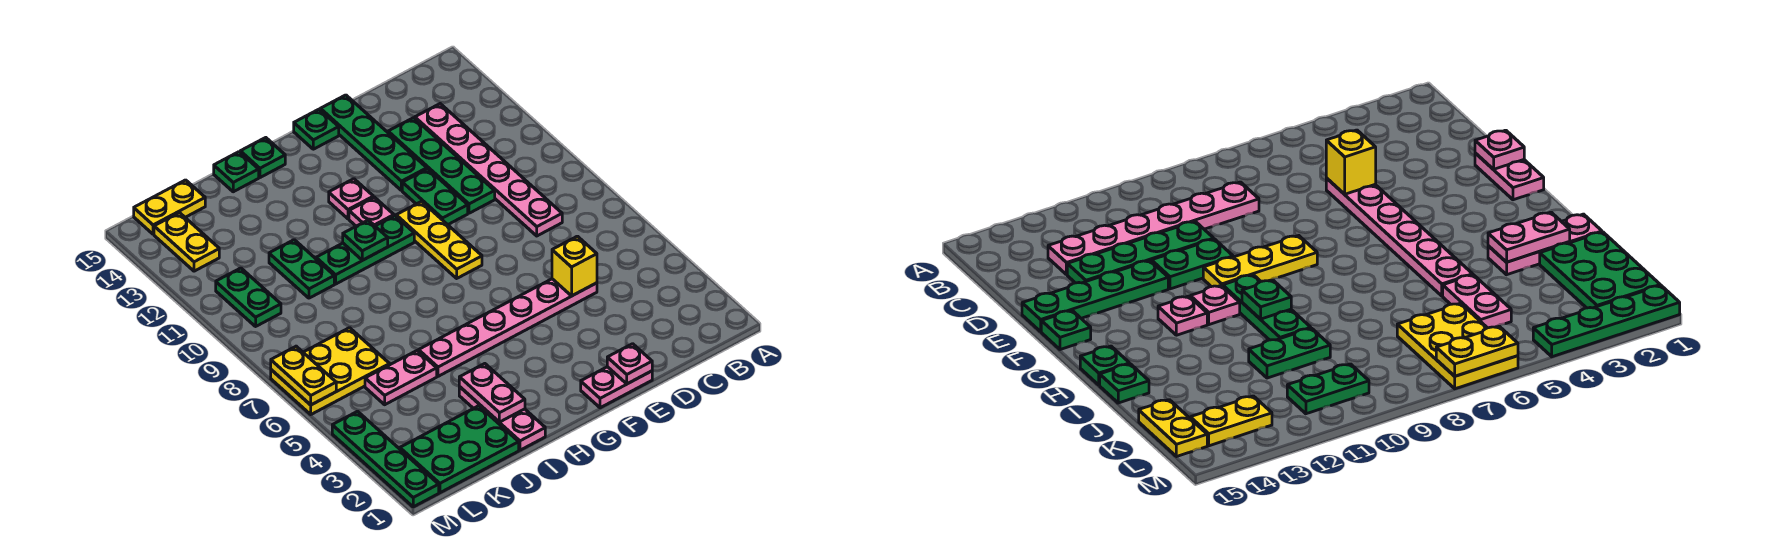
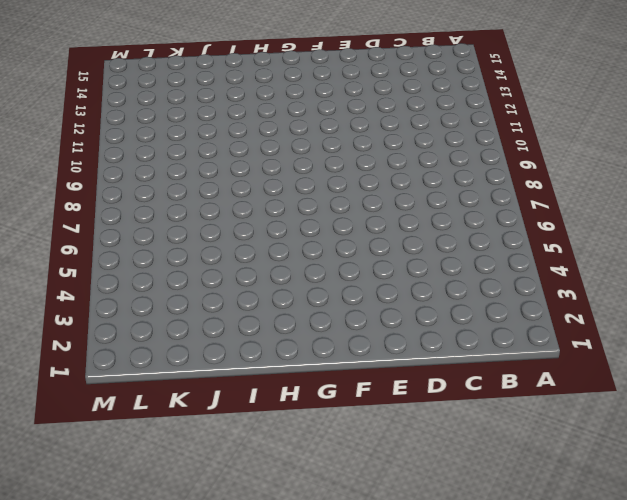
none -> pink plate C8:C13 level 1
none -> pink plate D5:I5 level 1
none -> green plate D10:D13 level 1

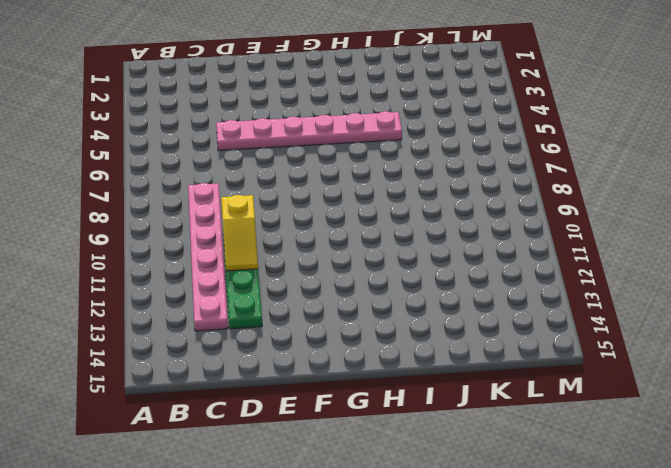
yellow slope D10:D11 level 2 top 10 -> none
none -> pink plate E1:F1 level 1
none -> green plate E10:E11 level 1
none -> green plate E12:E15 level 1

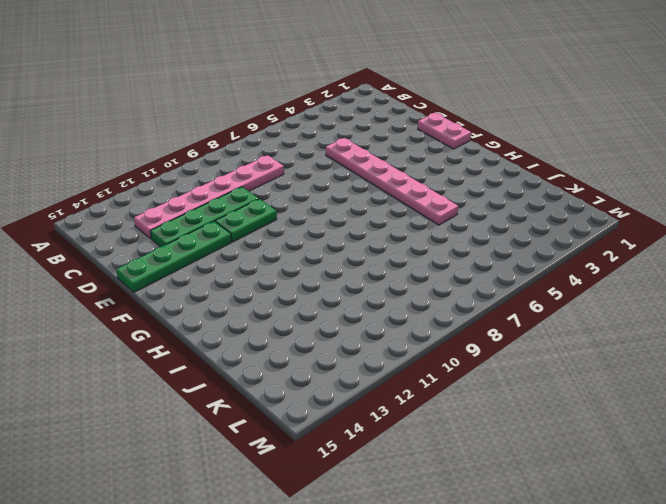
none -> yellow plate F8:F10 level 1
none -> green plate F15 level 1
none -> green plate G10:I10 level 1

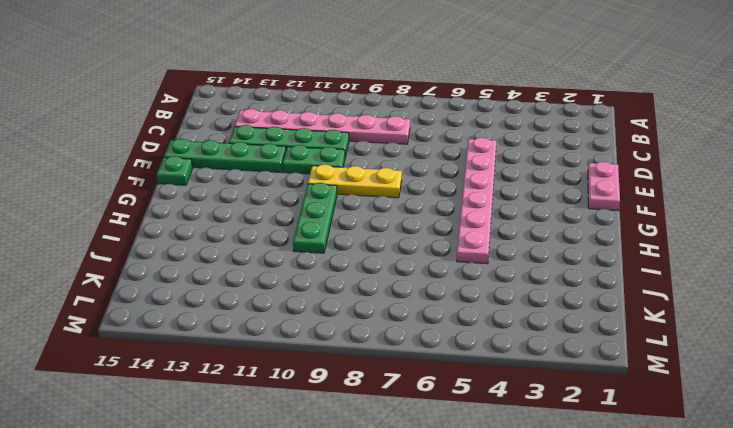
none -> pink plate G11 level 1
none -> pink plate G12 level 1
none -> green plate H15 level 1

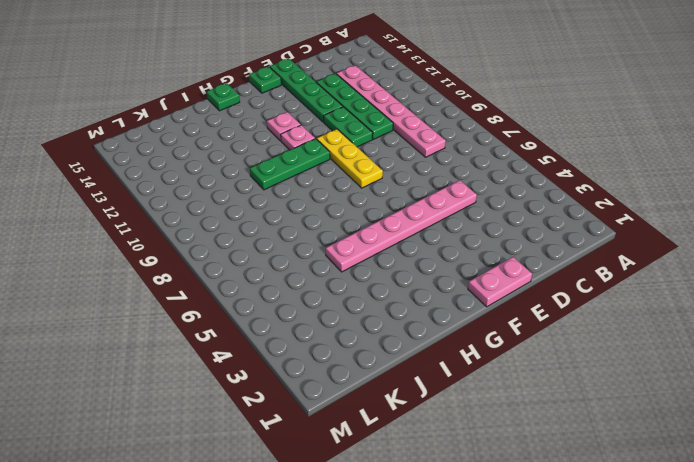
none -> pink plate I1:I3 level 1
none -> green plate I15 level 1
none -> green plate J1:L2 level 1

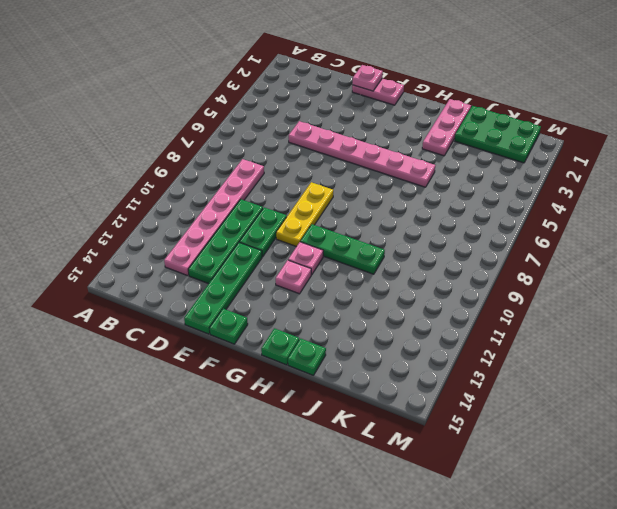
none -> pink plate J5:K5 level 1
none -> green plate J10:J11 level 1
none -> yellow plate K6:M7 level 1

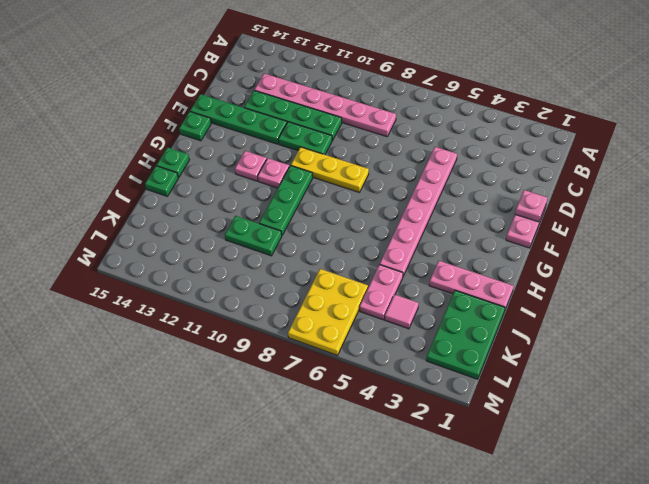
pink tile K4 level 1 -> none
none -> yellow plate K15:L15 level 1
none -> green plate L10:L11 level 1
none -> yellow plate L13:L14 level 1

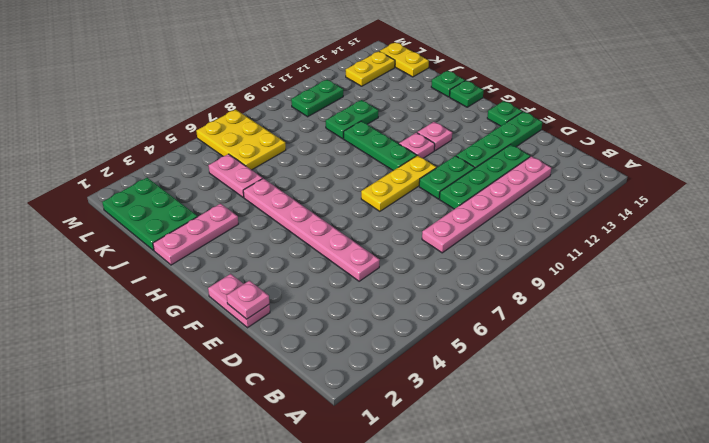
none -> green plate M1:M4 level 1
none -> yellow brick D5 level 2
none -> green plate H10 level 2

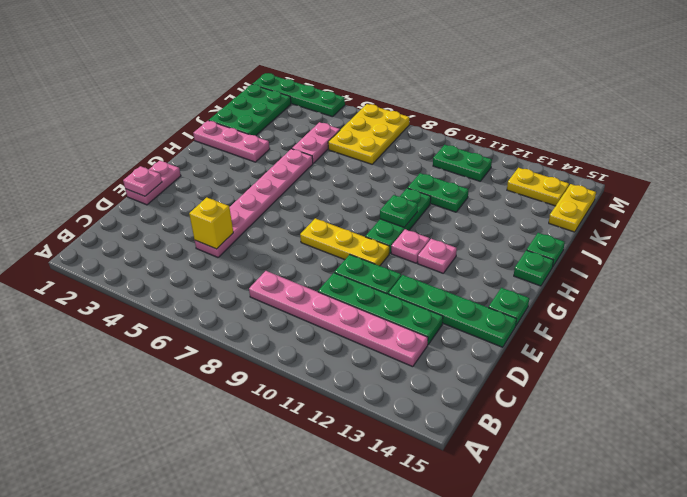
none -> pink plate I2:I3 level 2
none -> yellow plate M6:M7 level 2

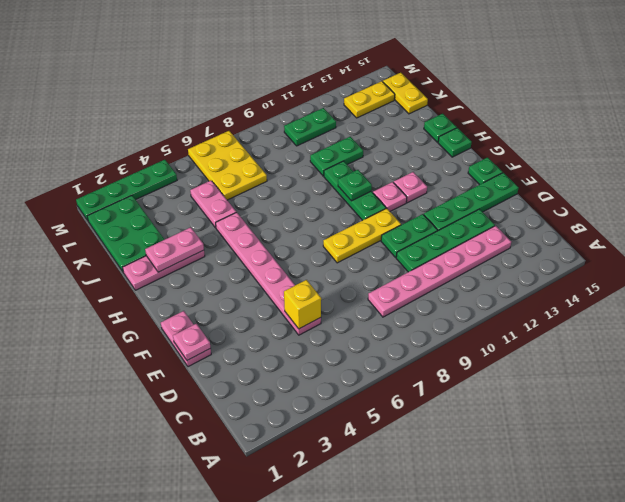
none -> yellow plate M6:M7 level 2

